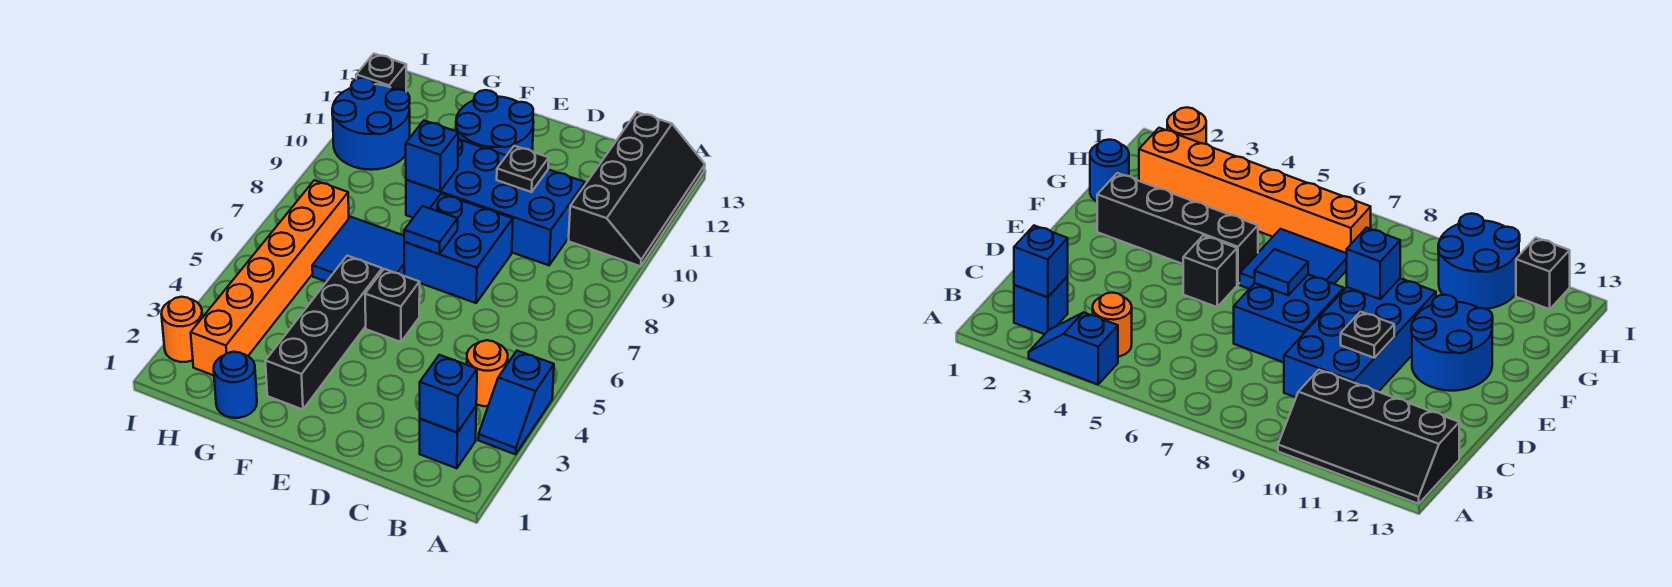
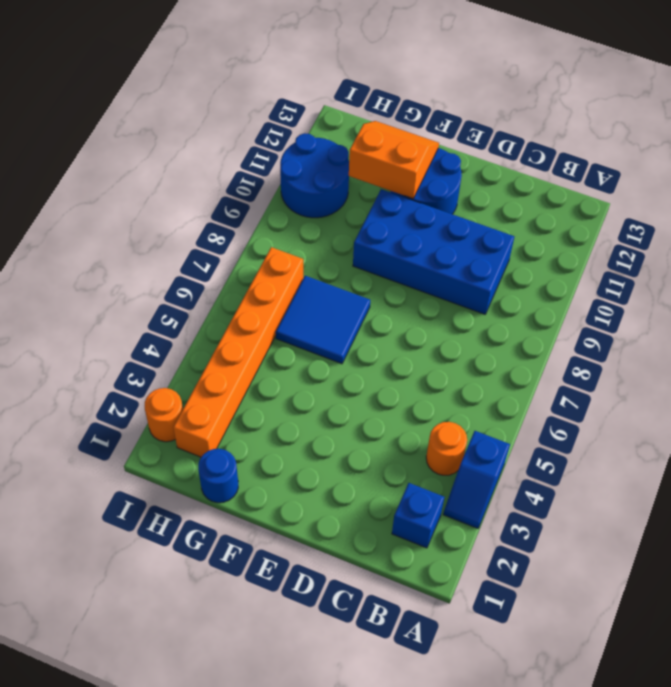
orange slope F11:G12 level 2 top 11 -> none
none -> black slope A10:B13 level 1 top B
none -> blue brick D7:E8 level 1
none -> black brick E5 level 1

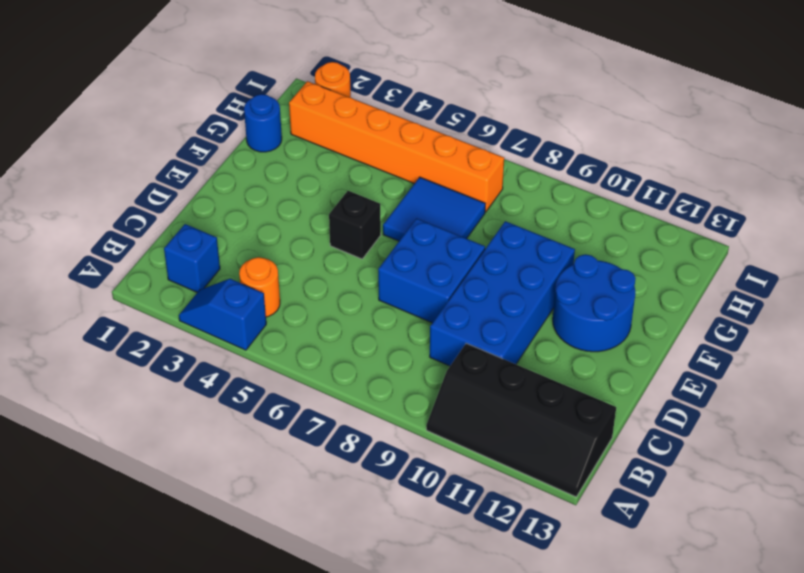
none -> black brick F2:F5 level 1
none -> blue round brick H10:I11 level 1
none -> black brick I12 level 1

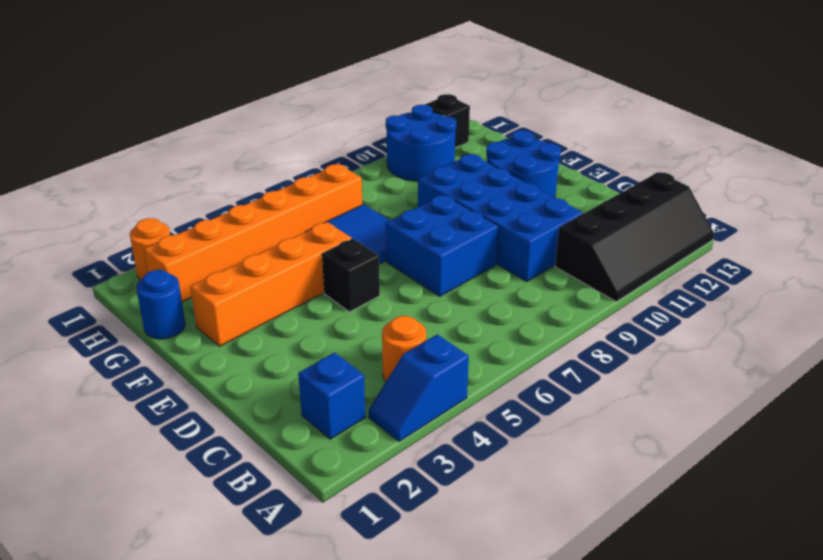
orange brick F2:F5 level 1 -> black brick F2:F5 level 1
none -> blue brick B2 level 2
none -> black plate D10 level 2
none -> blue tile E7 level 2

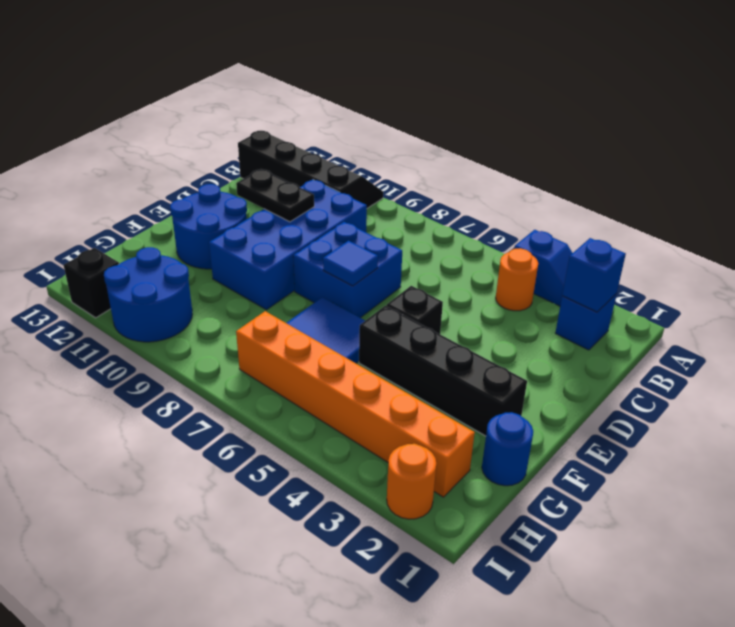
black plate D10:D11 level 2 -> black plate D10 level 2
none -> blue brick F9 level 2

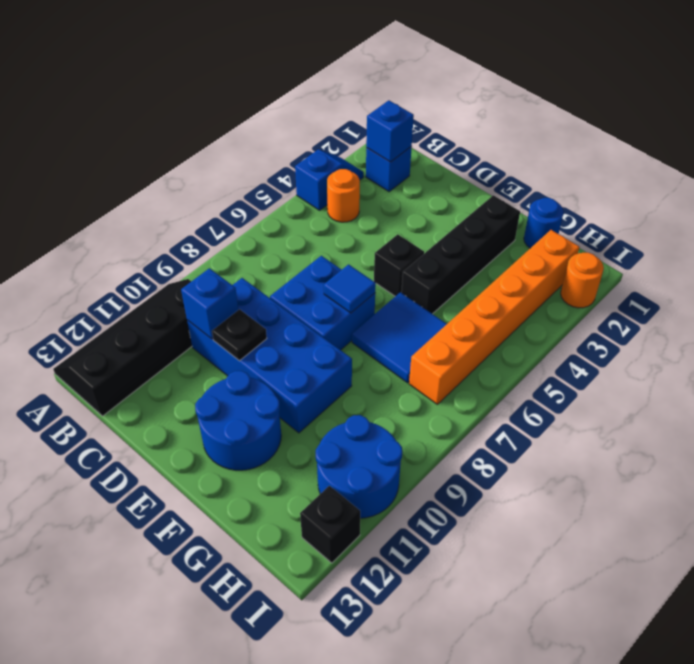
blue brick C10 level 2 -> blue brick F9 level 2

